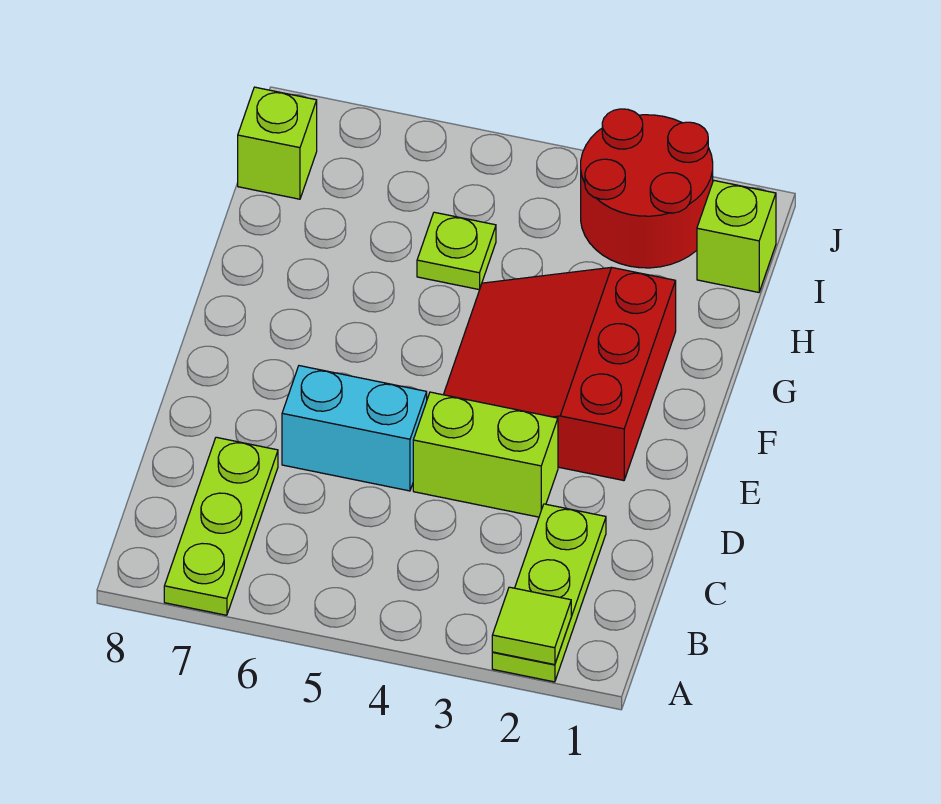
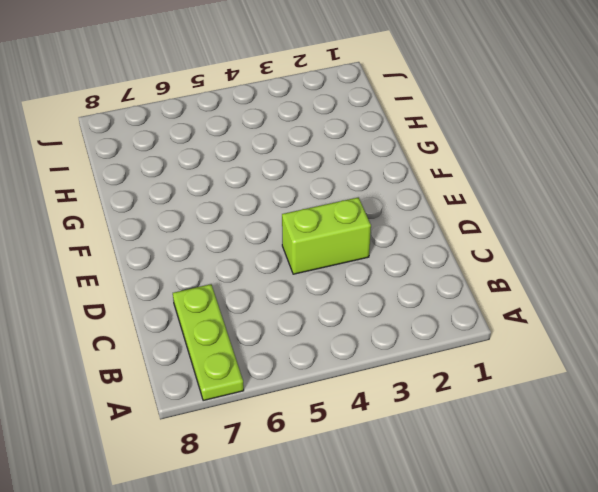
none -> lime plate A2:C2 level 1
none -> cyan brick D5:D6 level 1

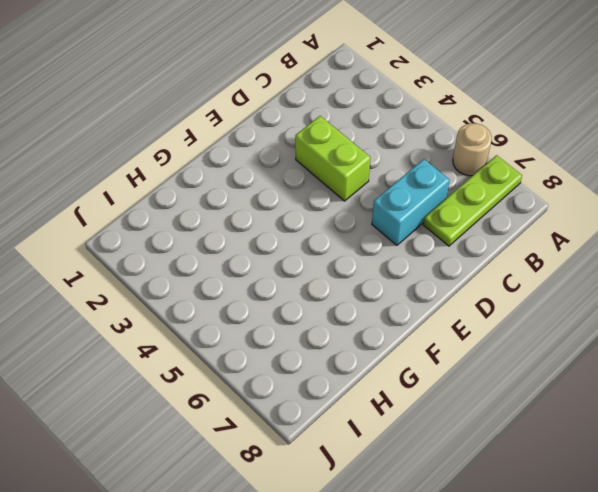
tan round brick A6 level 1 -> none
cyan brick C6:D6 level 1 -> cyan brick D5:D6 level 1
none -> lime plate A2:C2 level 1
none -> red slope E2:G4 level 1 top 2

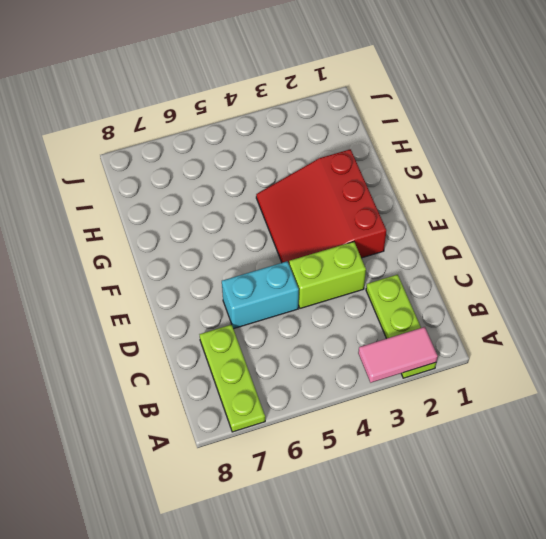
pink tile A2:A3 level 2 -> lime tile A2 level 2
none -> lime plate H5 level 1
none -> lime brick I1 level 1

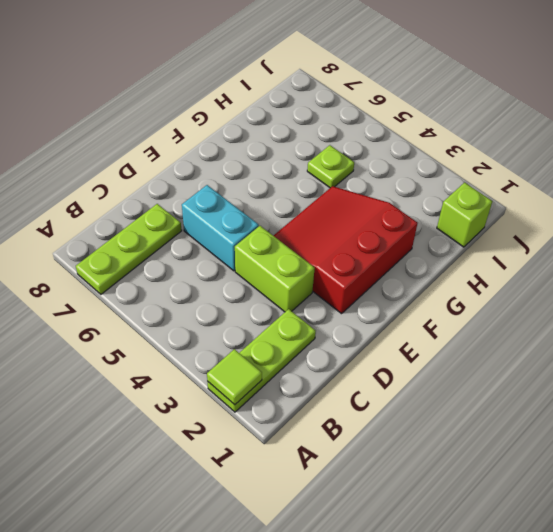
none -> red round brick I2:J3 level 1
none -> lime brick I8 level 1

